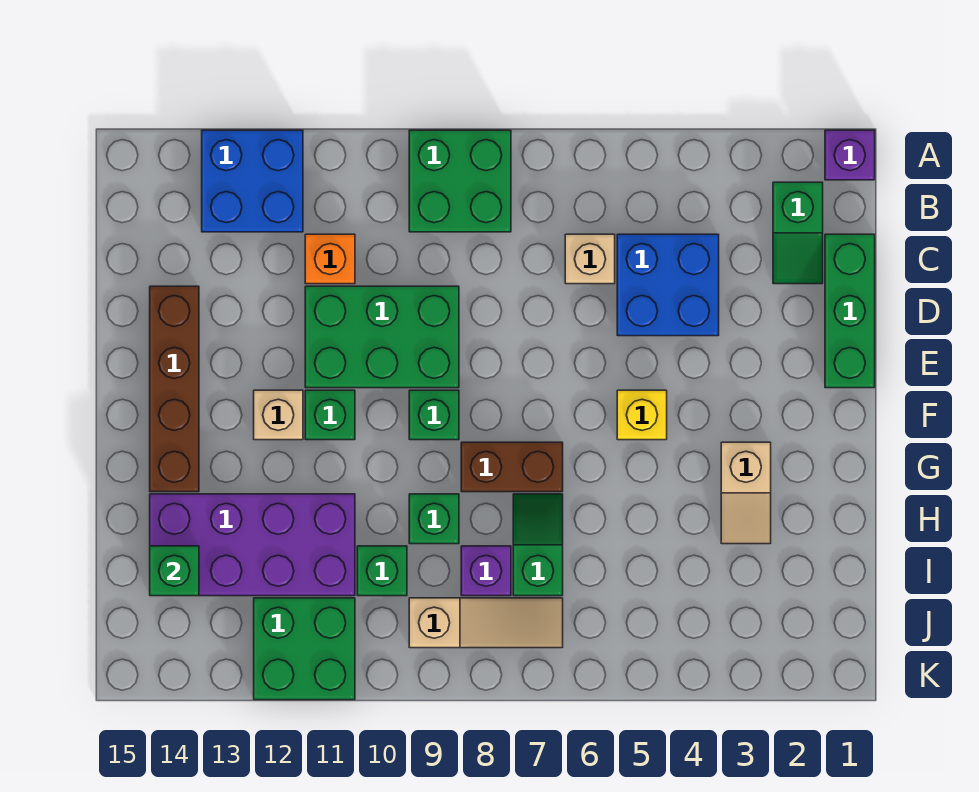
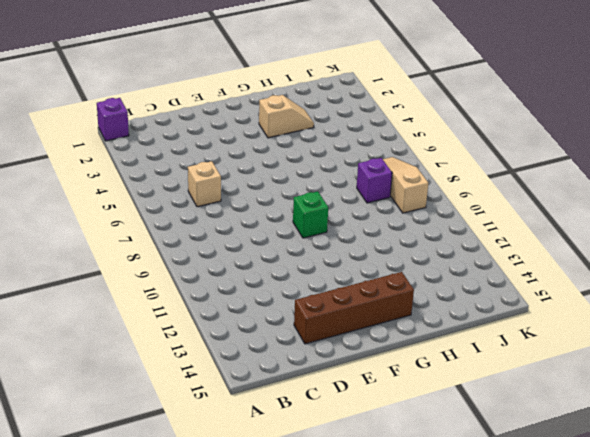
none -> green brick A8:B9 level 1
none -> blue brick A12:B13 level 1
none -> green slope B2:C2 level 1 top B

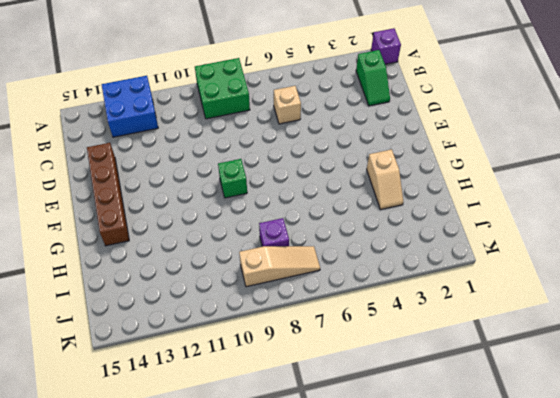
none -> green brick C1:E1 level 1
none -> blue brick C4:D5 level 1
none -> orange brick C11 level 1

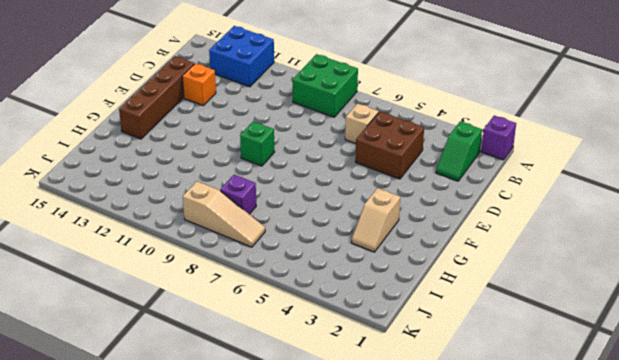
brown brick C4:D5 level 1 -> blue brick C4:D5 level 1
orange brick D13 level 1 -> orange brick C11 level 1
none -> green brick C1:E1 level 1
none -> green brick D9:E11 level 1
none -> yellow brick F5 level 1

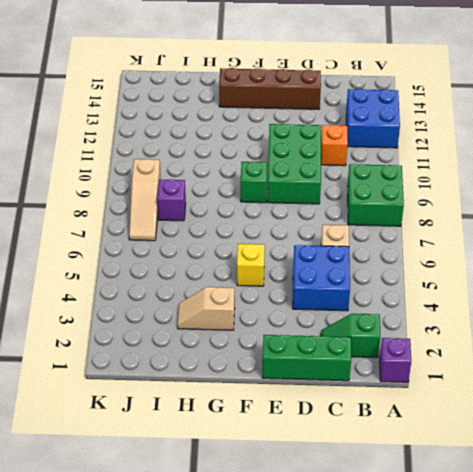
none -> green brick F11 level 1
none -> tan brick F12 level 1
none -> brown brick G7:G8 level 1

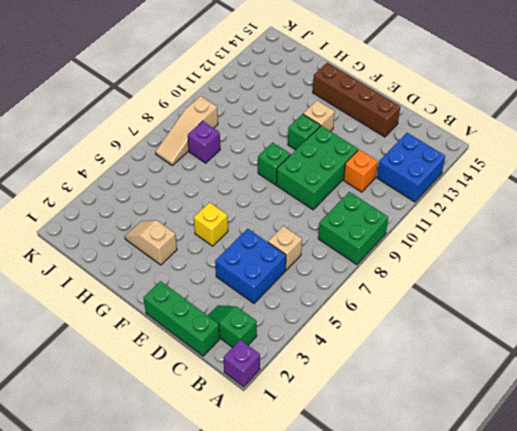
none -> brown brick G7:G8 level 1
none -> green slope H7:I7 level 1 top I
none -> green brick H9 level 1

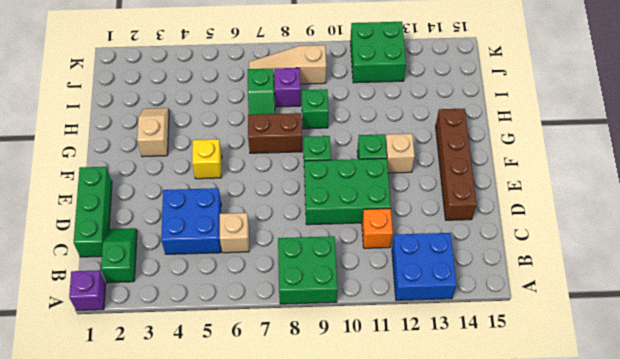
none -> purple brick H11:I14 level 1
none -> green brick I10 level 1
none -> green brick I14 level 2

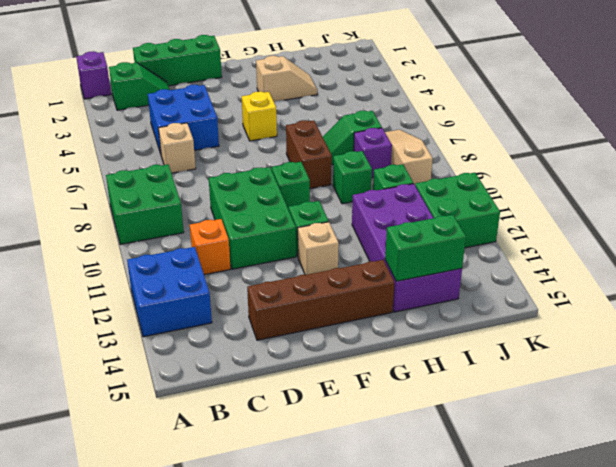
green brick H14:I14 level 2 -> green brick I14 level 2

